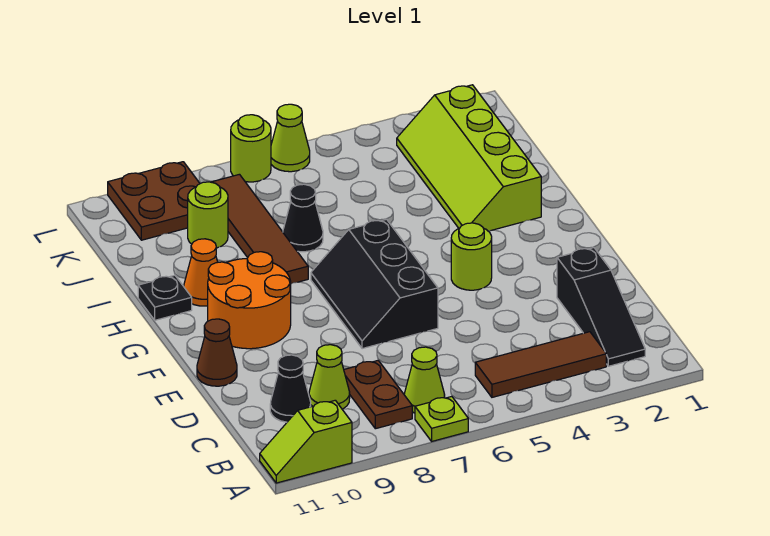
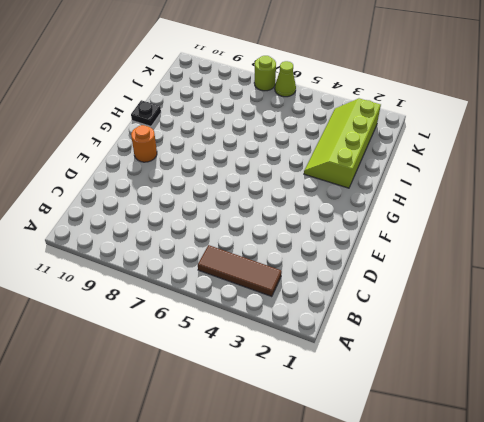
orange round brick F10 level 1 -> orange round brick F9:G10 level 1
none -> lime plate A7 level 1
none -> lime slope A10:A11 level 1 top 10
none -> black slope B2:D2 level 1 top D

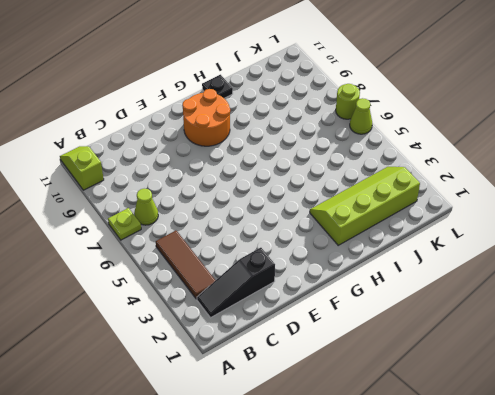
none -> brown plate B8:C8 level 1
none -> lime cone C9 level 1
none -> black cone C10 level 1

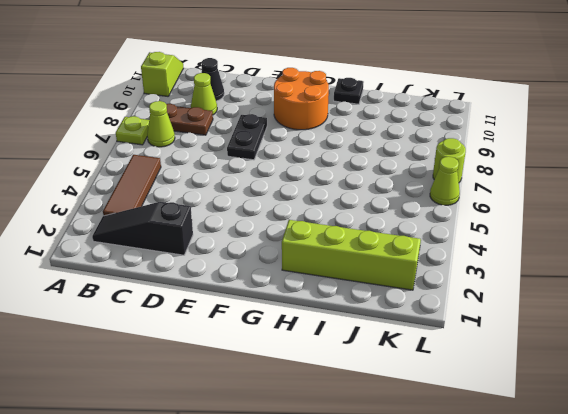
black plate E7:E8 level 1 -> black slope E6:G7 level 1 top 6
none -> brown cone E11 level 1
none -> lime round brick F4 level 1
none -> brown tile H8:K8 level 1

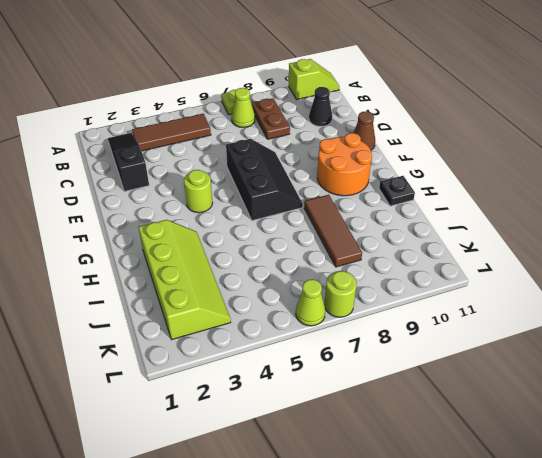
brown tile H8:J8 level 1 -> brown tile H8:K8 level 1
none -> lime cone C9 level 1
none -> orange cone H10 level 1
none -> black cone I7 level 1

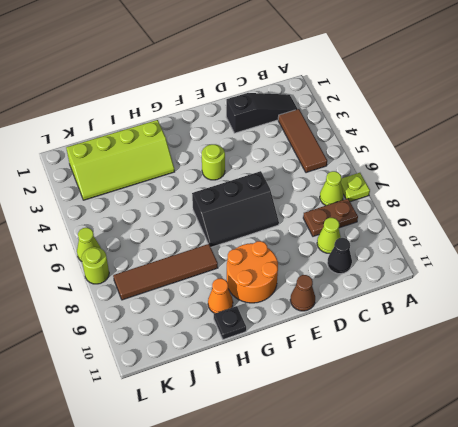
none -> lime slope A10:A11 level 1 top 10
none -> black cone I7 level 1
none -> lime round brick J9 level 1

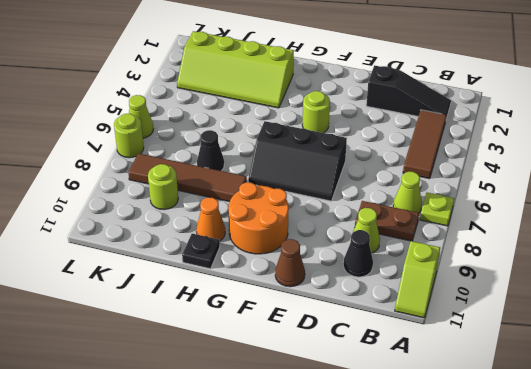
none -> brown plate K9:L10 level 1

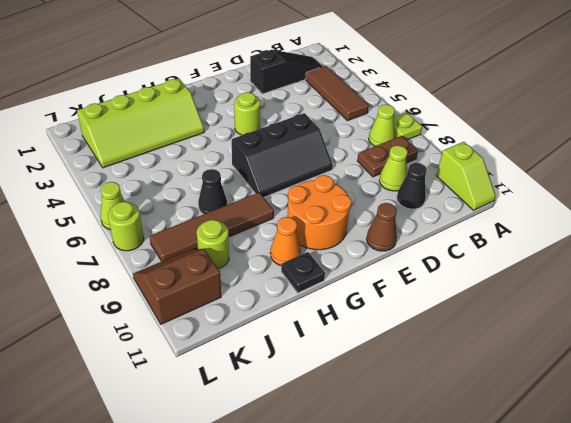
brown slope K9:L10 level 1 top 10 -> brown plate K9:L10 level 1

